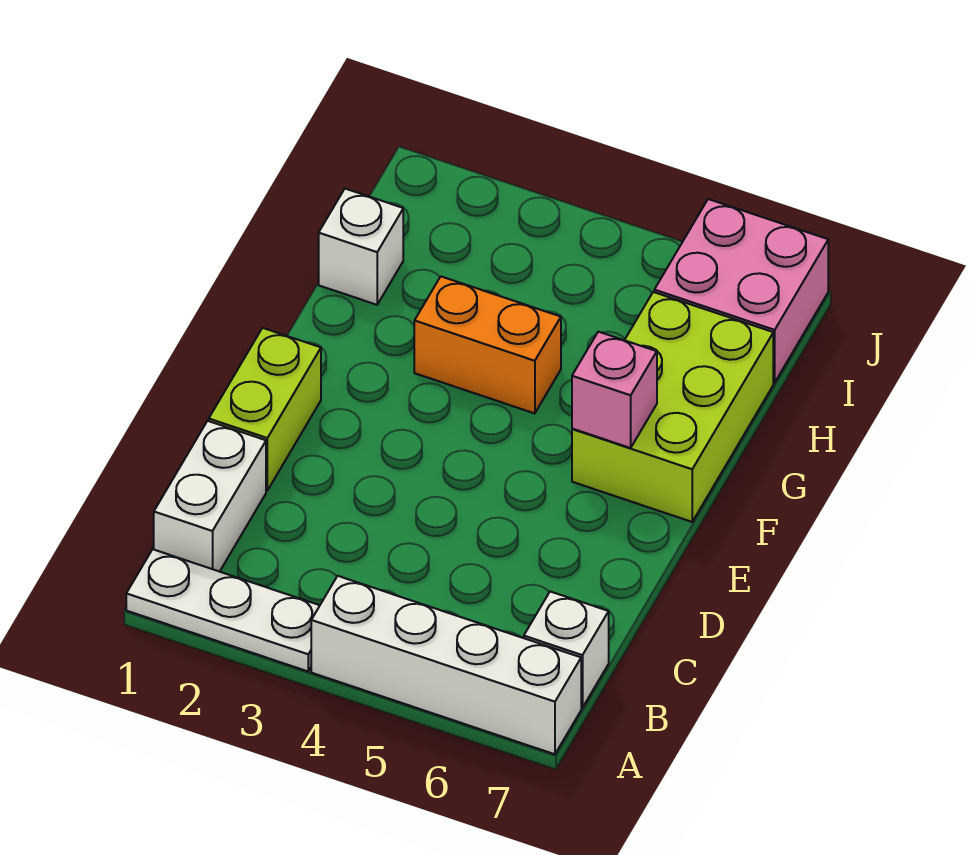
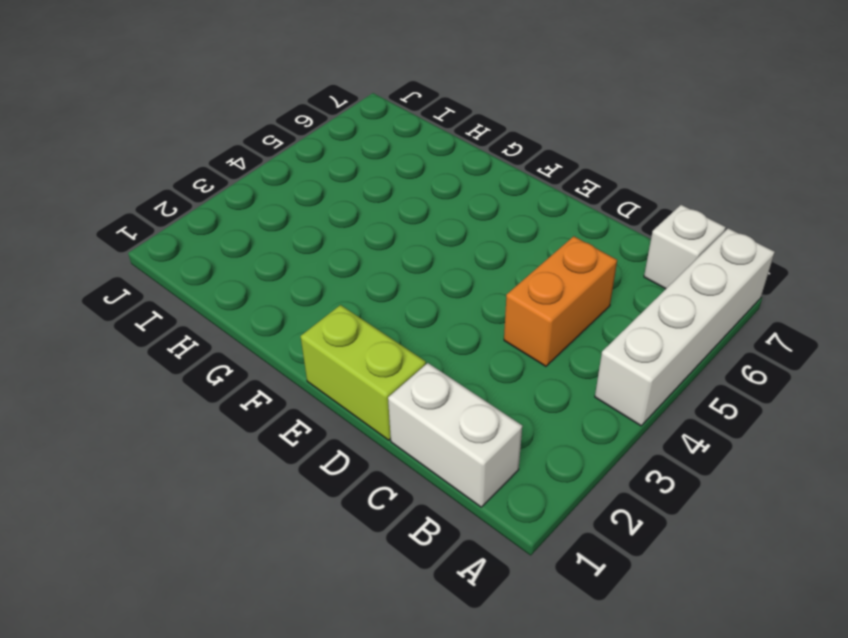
orange brick C4:C5 level 1 -> orange brick G3:G4 level 1
none -> white plate A1:A3 level 1
none -> lime brick F6:H7 level 1

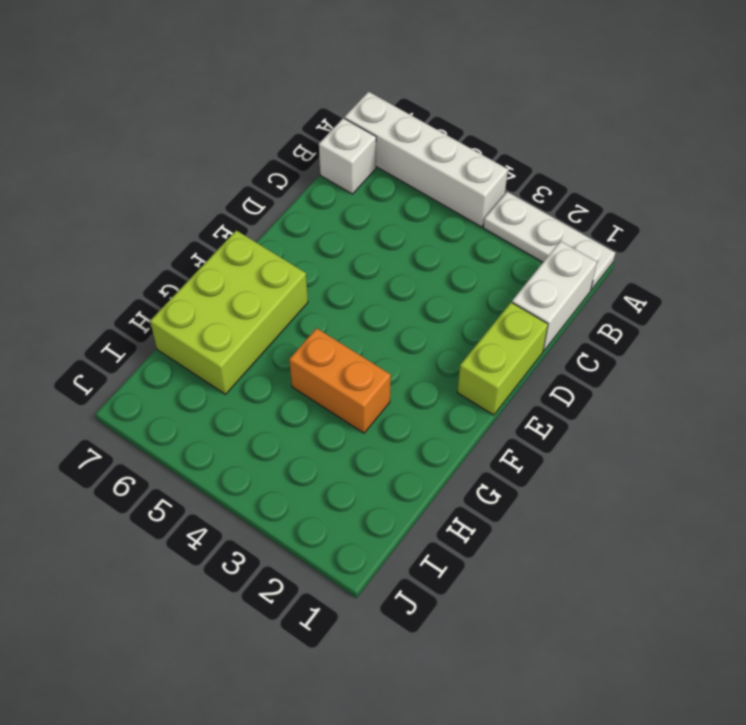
none -> white brick H1 level 1
none -> pink brick I6:J7 level 1

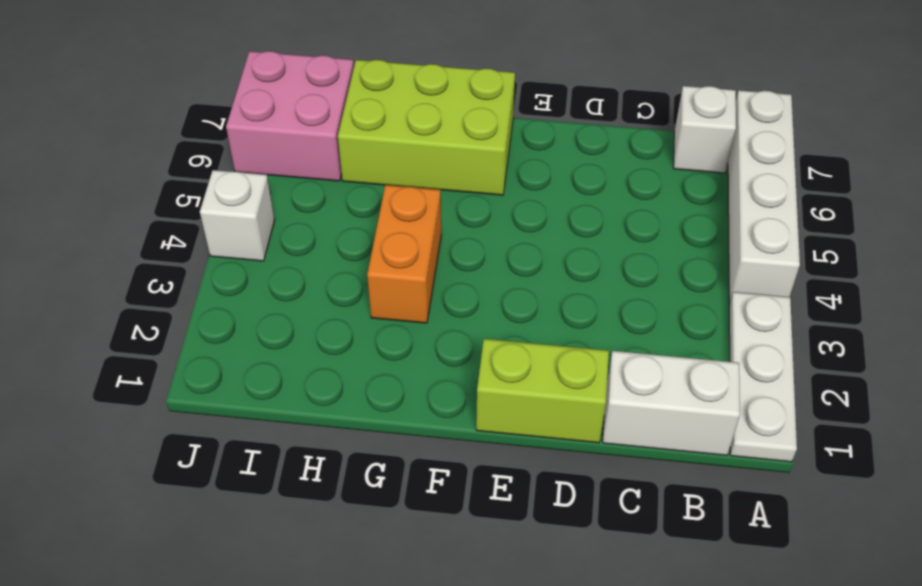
white brick J4 level 1 -> white brick H1 level 1
none -> pink brick F6 level 2

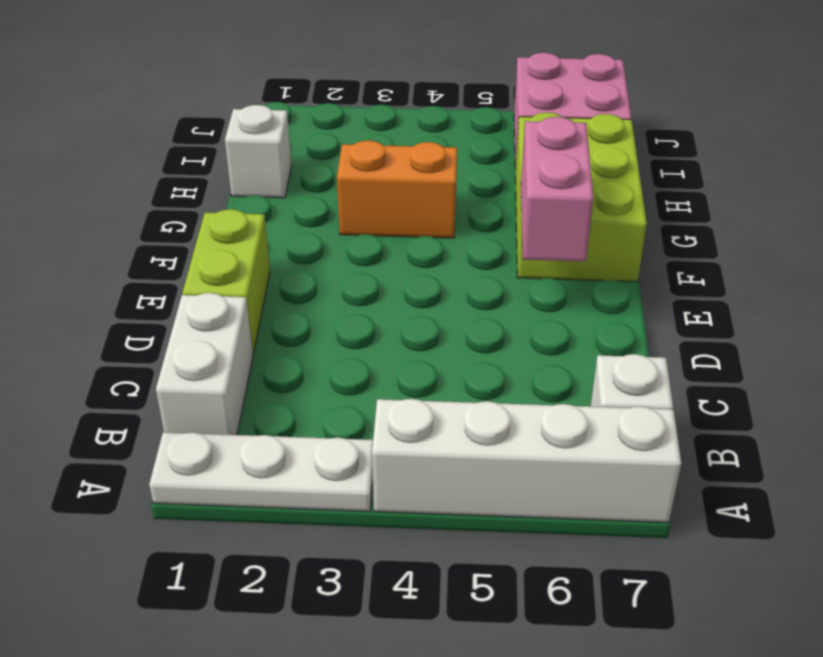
pink brick E6:F6 level 2 -> pink brick F6 level 2

